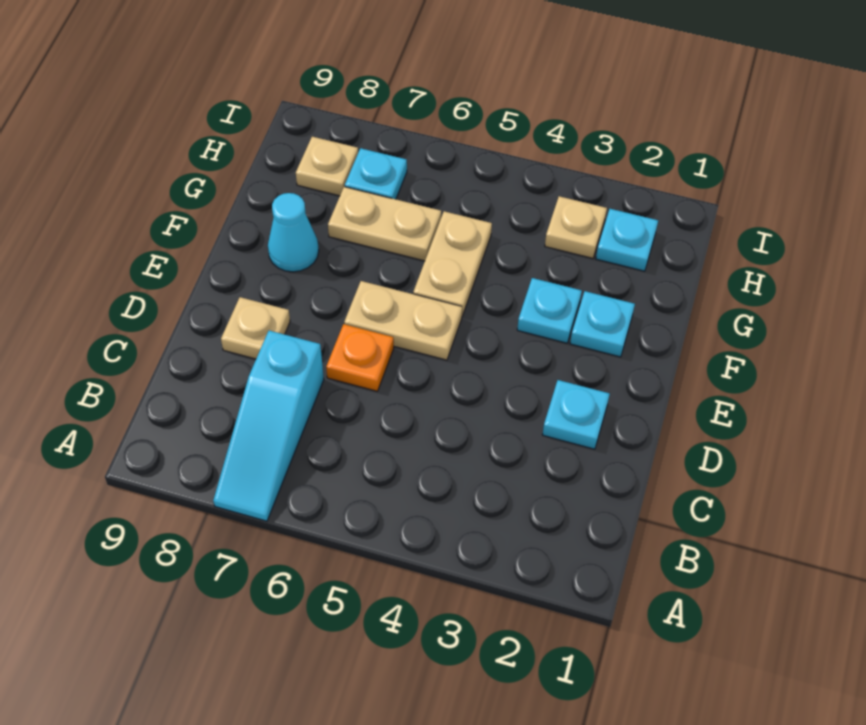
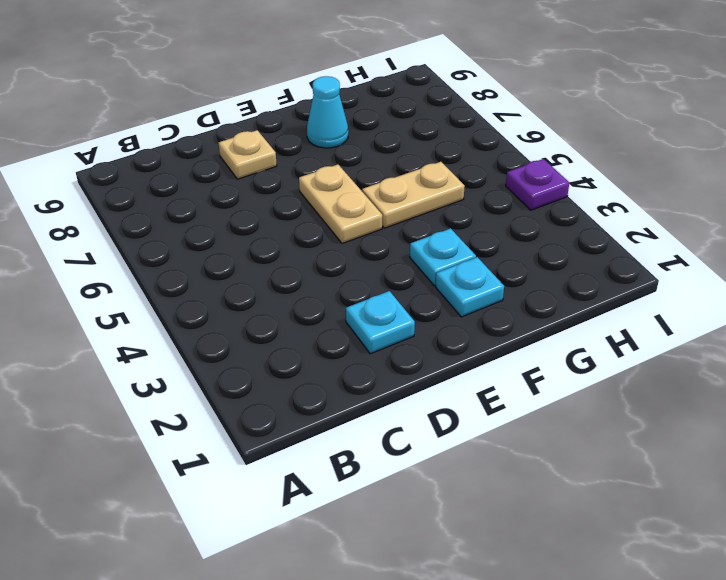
purple plate I4 level 1 -> none
none -> cyan slope A7:C7 level 1 top C
none -> orange plate D6 level 1
none -> tan plate G6:G7 level 1

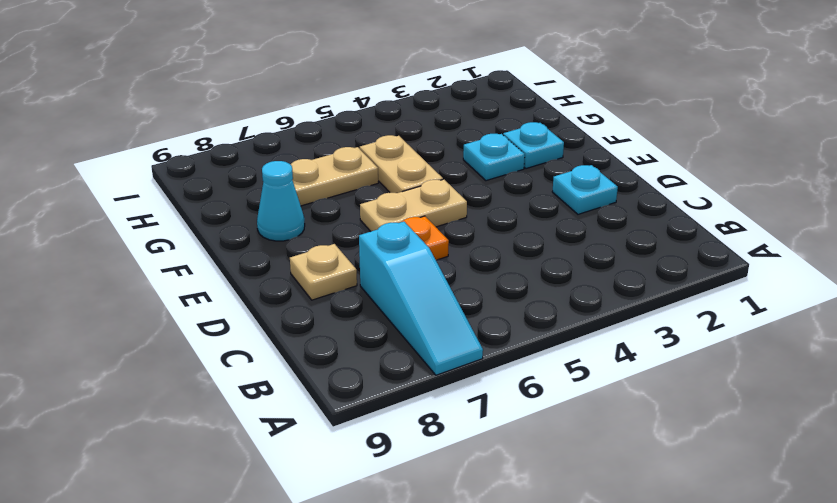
none -> cyan plate H2 level 1
none -> tan plate H3 level 1
none -> cyan plate H7 level 1

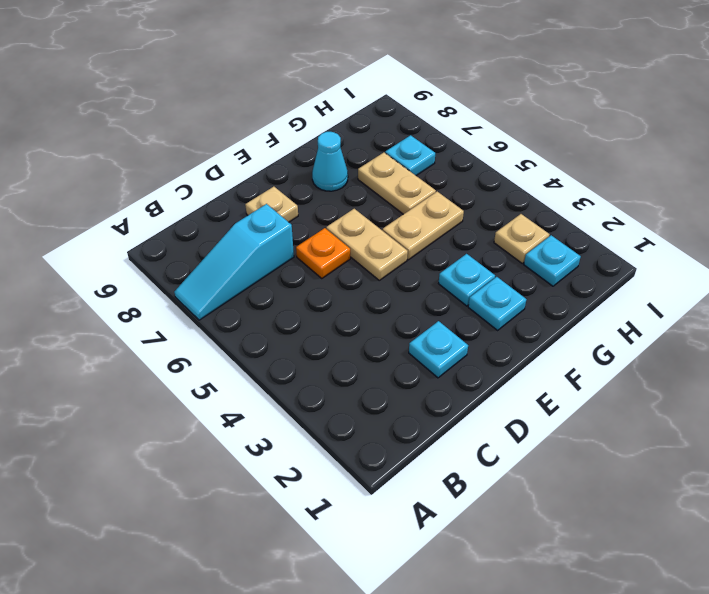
none -> tan plate H8 level 1

